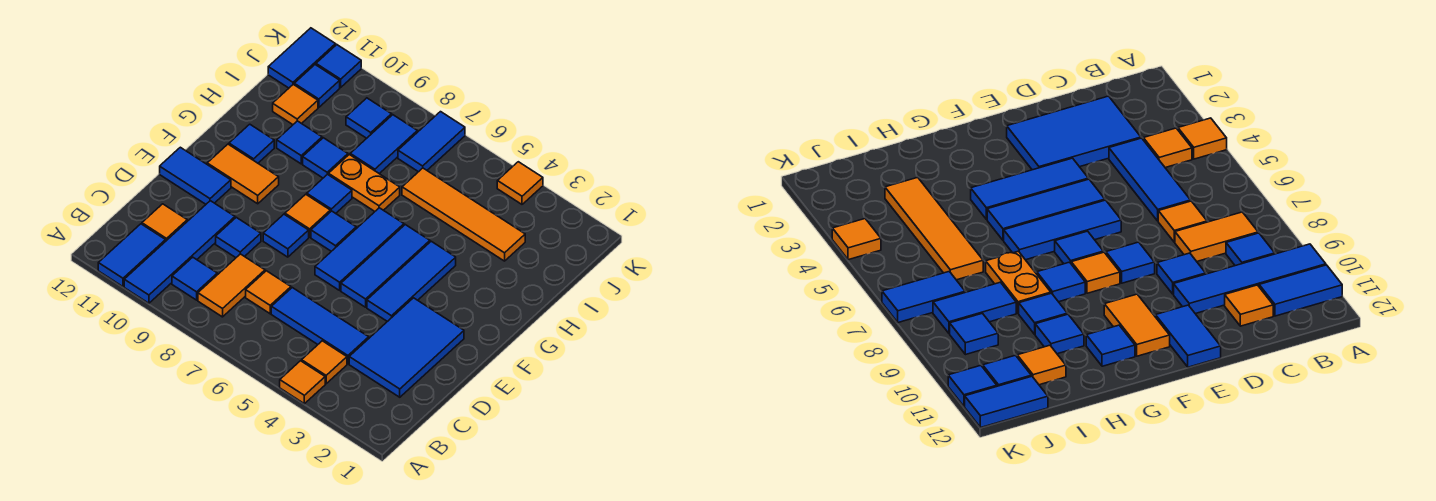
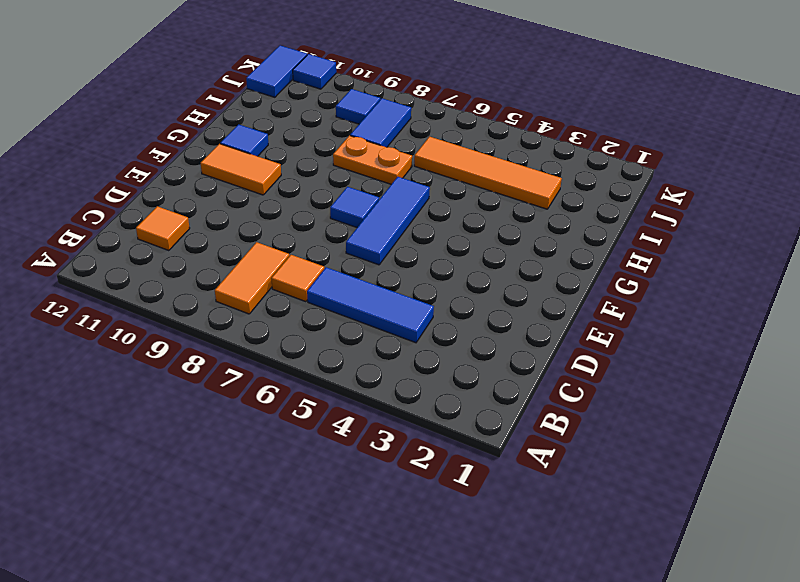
none -> orange tile A4 level 1
none -> blue tile A10:D10 level 1
none -> blue tile A11:B11 level 1
none -> orange tile B4 level 1

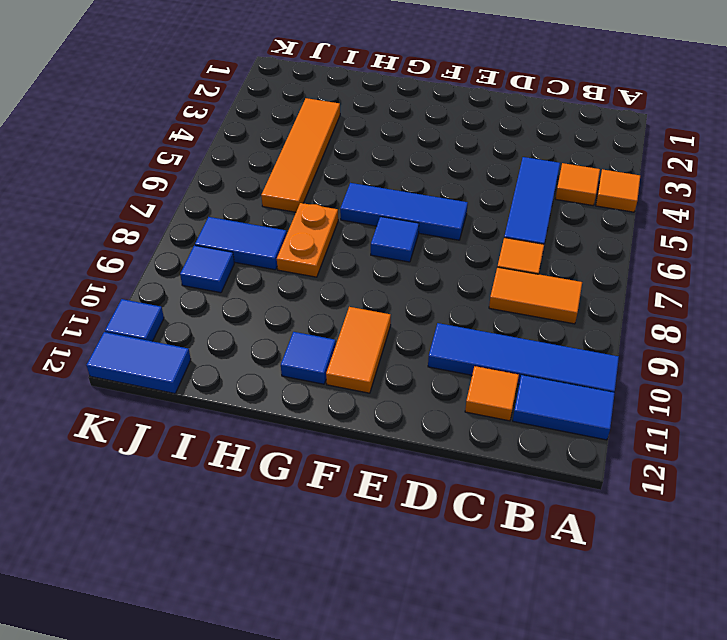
none -> blue tile B9 level 1
none -> blue tile C2:E3 level 1
none -> blue tile D9 level 1
none -> blue tile E4:G4 level 1

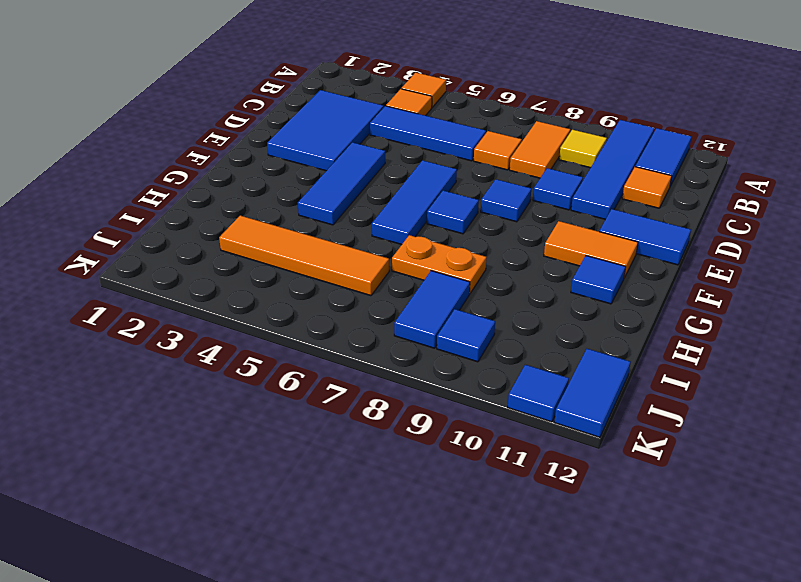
yellow tile B9 level 1 -> blue tile B9 level 1
none -> blue tile E5:G5 level 1
none -> orange tile F8 level 1
none -> blue tile G8 level 1
none -> blue tile H9 level 1

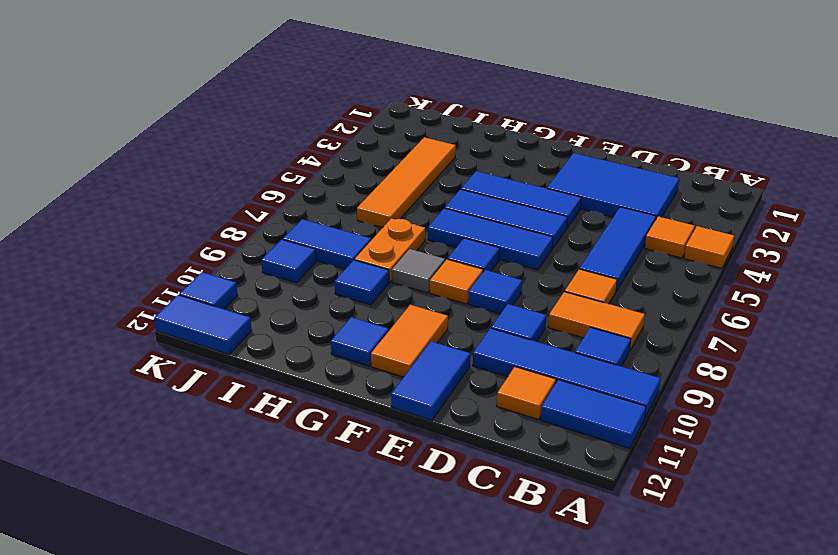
grey tile G8 level 1 -> blue tile G8 level 1
none -> blue tile H10 level 1
none -> orange tile I11 level 1
none -> blue tile J7:K7 level 1
none -> blue tile J11 level 1

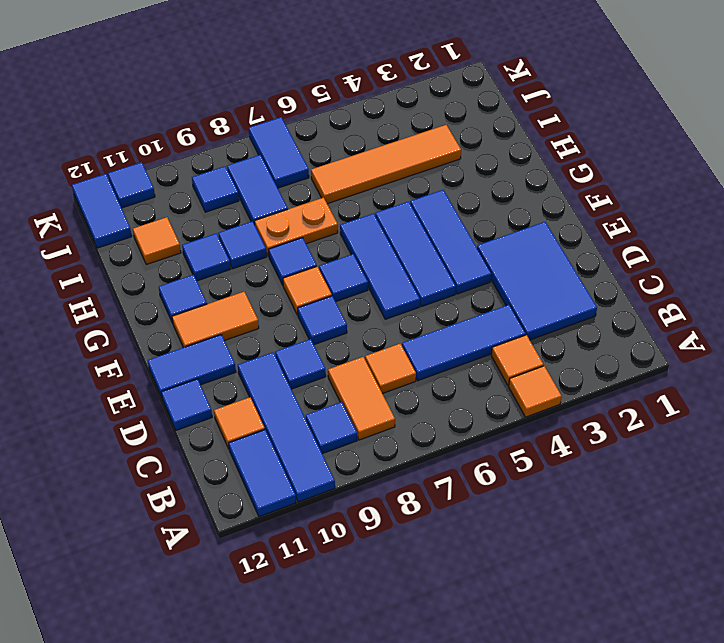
blue tile D12 level 1 -> blue tile J11 level 1
none -> orange tile K4 level 1

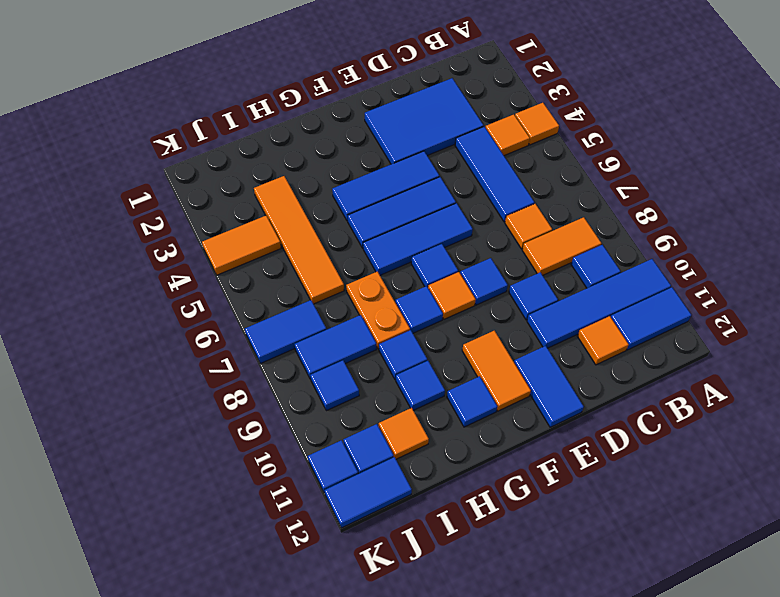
orange tile J4:K4 level 1 -> orange tile K4 level 1

